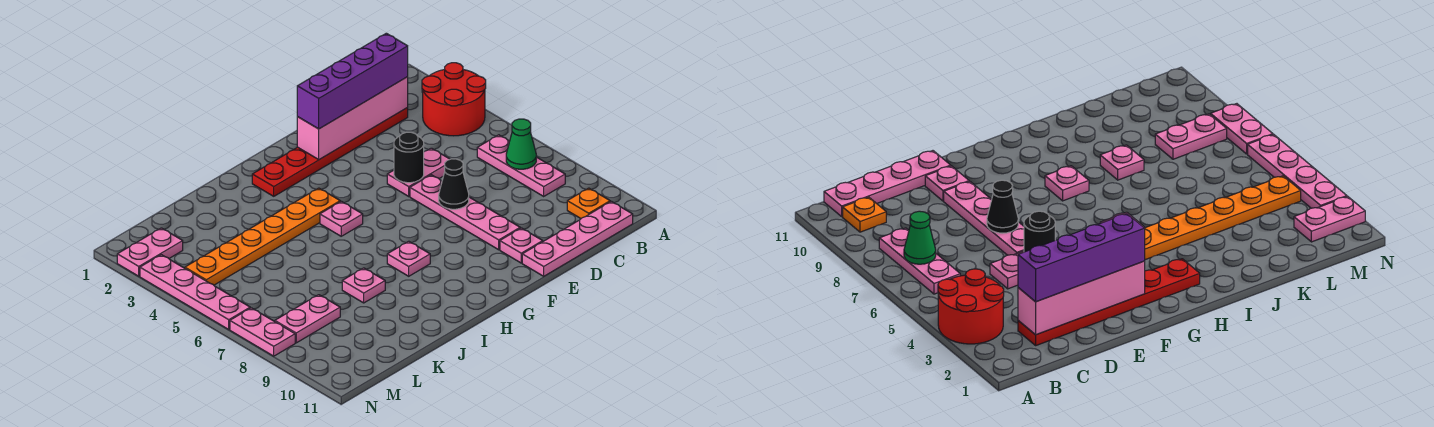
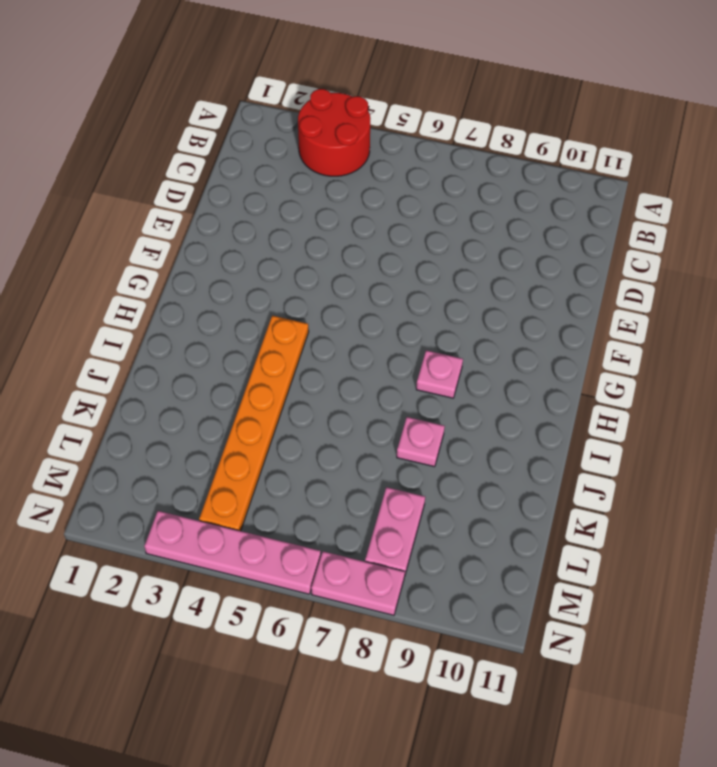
none -> pink plate B6:B8 level 1
none -> orange plate B10 level 1
none -> pink plate B11:E11 level 1

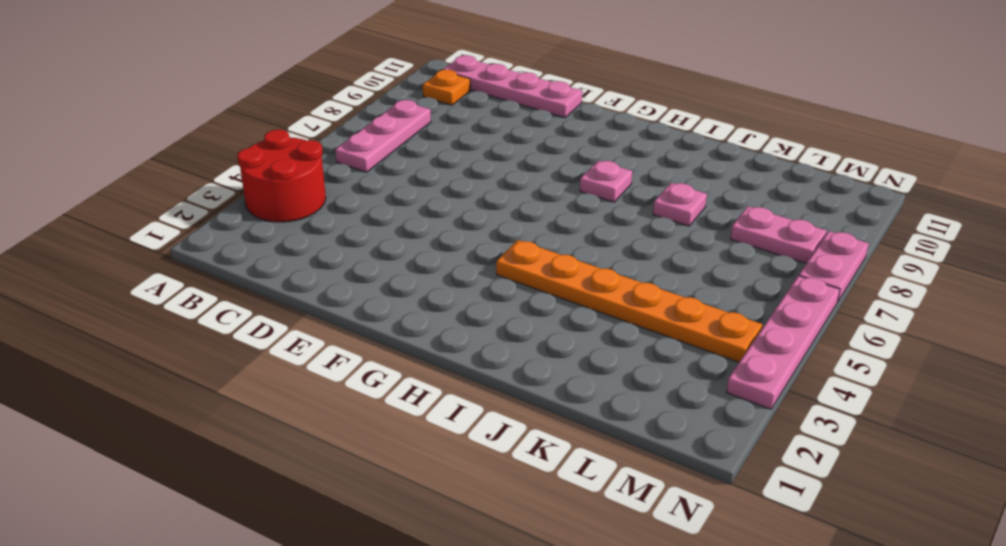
none -> red plate C2:H2 level 1
none -> pink plate D5:E5 level 1
none -> pink plate E6:E9 level 1

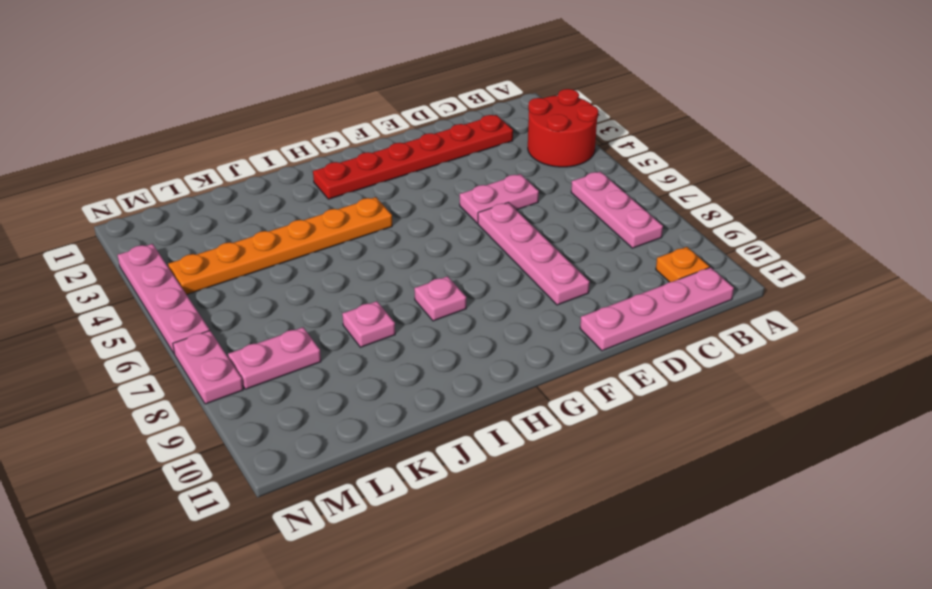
none -> pink plate E10 level 1
none -> pink plate H5 level 1
none -> pink plate M2:N2 level 1

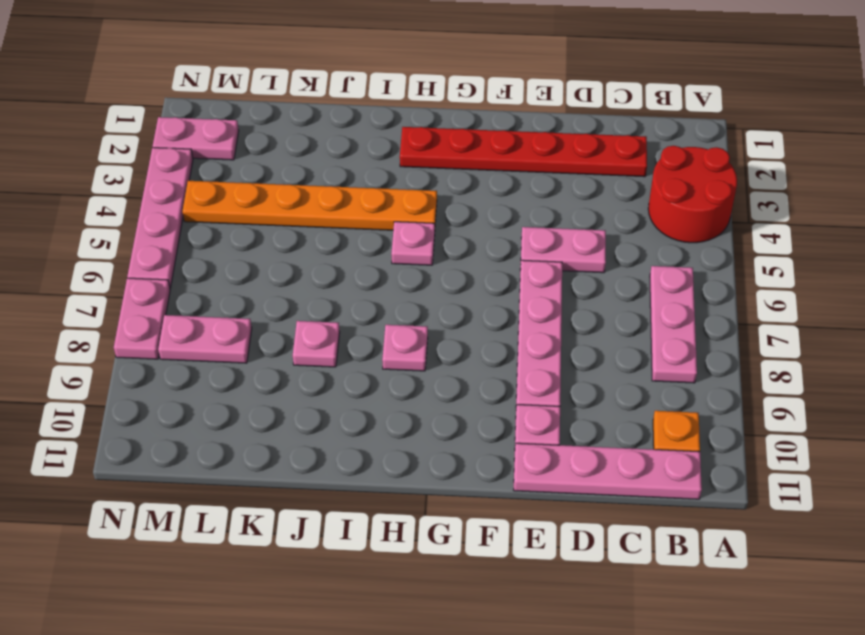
none -> green cone B7 level 2
none -> pink brick C2:F2 level 2
none -> black round brick E5 level 2

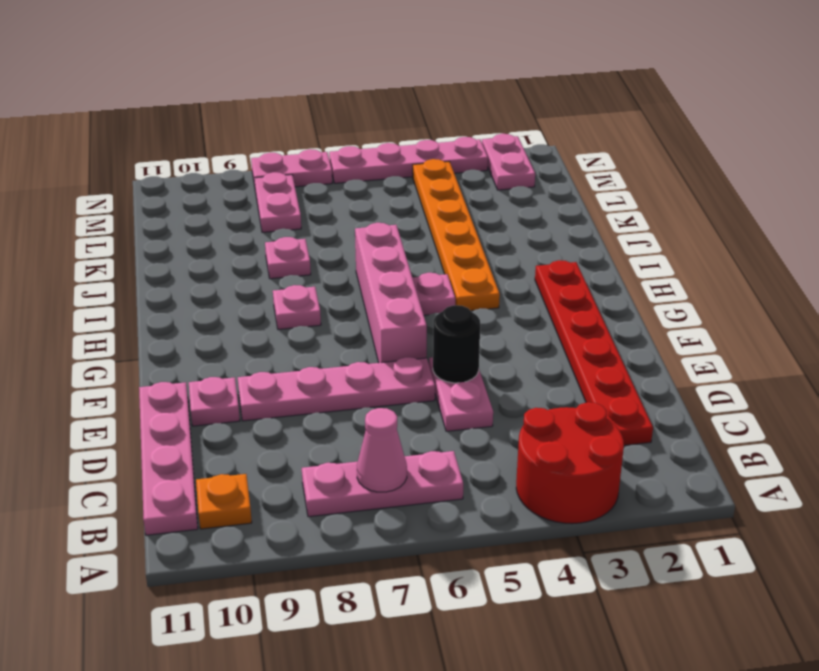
pink cone B7 level 2 -> green cone B7 level 2
pink brick F6:I6 level 1 -> pink brick C2:F2 level 2
none -> black cone E7 level 2
none -> purple brick C2:F2 level 3

